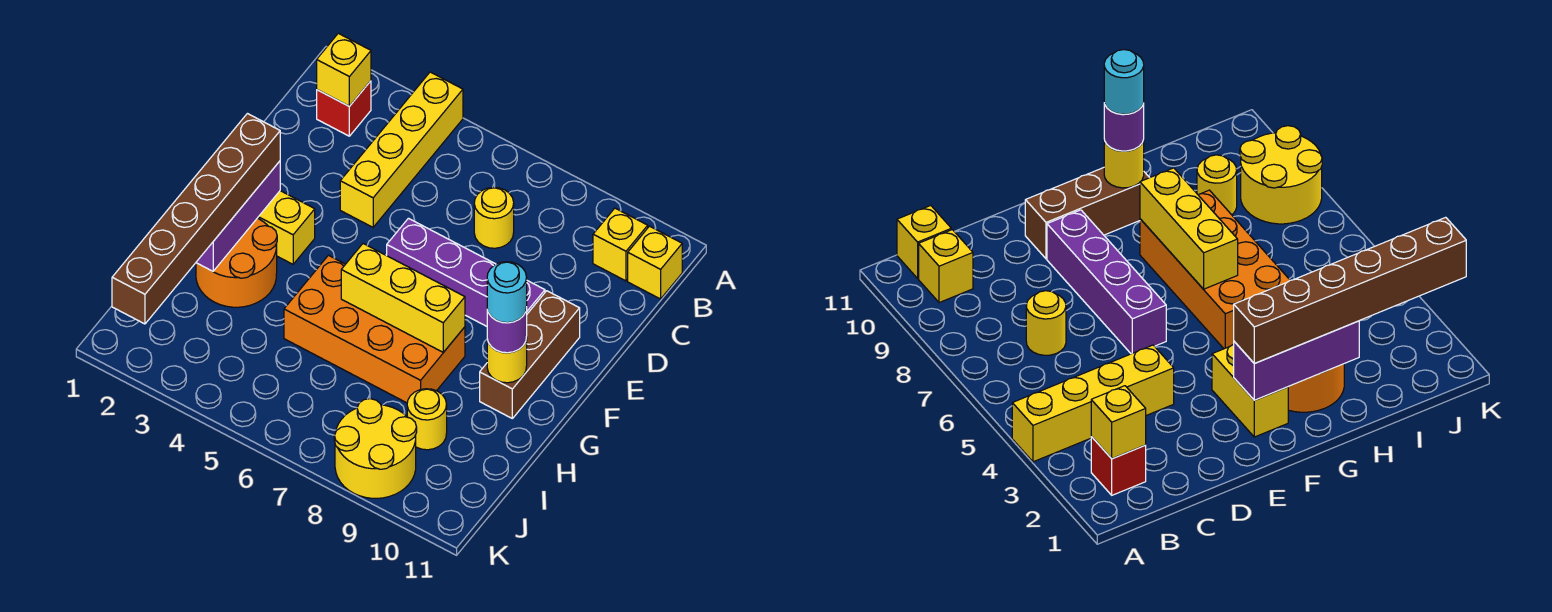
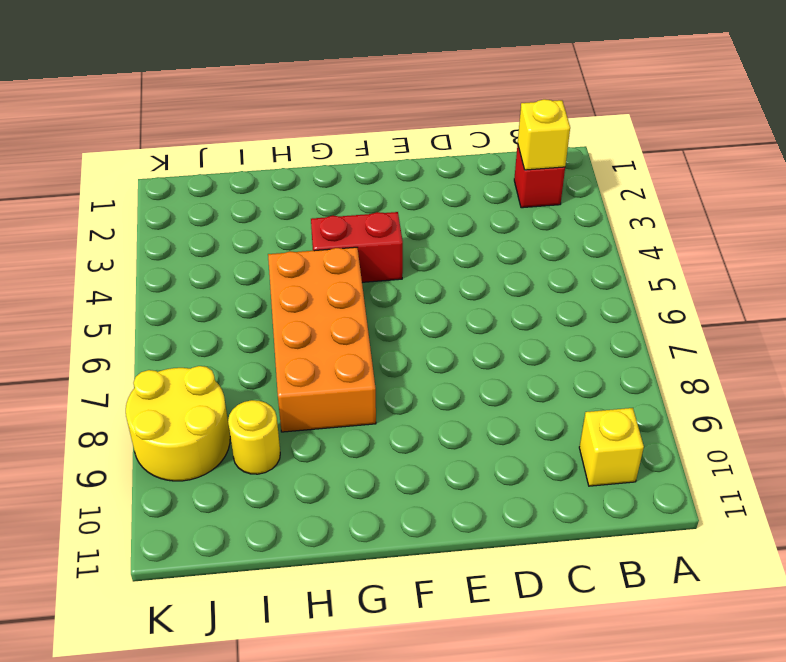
red brick F4:G4 level 1 -> none
none -> yellow brick A4:D4 level 1
none -> yellow brick B11 level 1
none -> yellow round brick C7 level 1

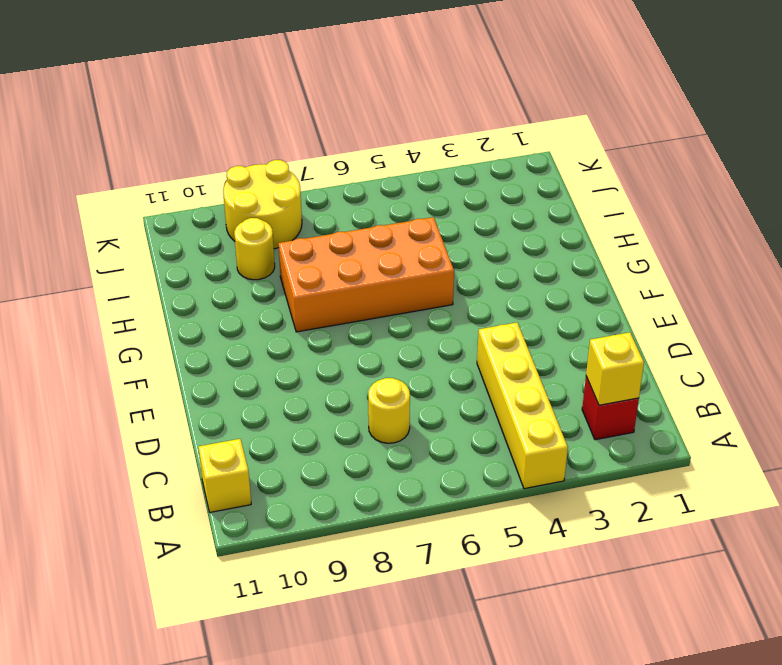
none -> yellow brick B10 level 1
none -> purple brick E6:E9 level 1
none -> brown brick E10:G10 level 1

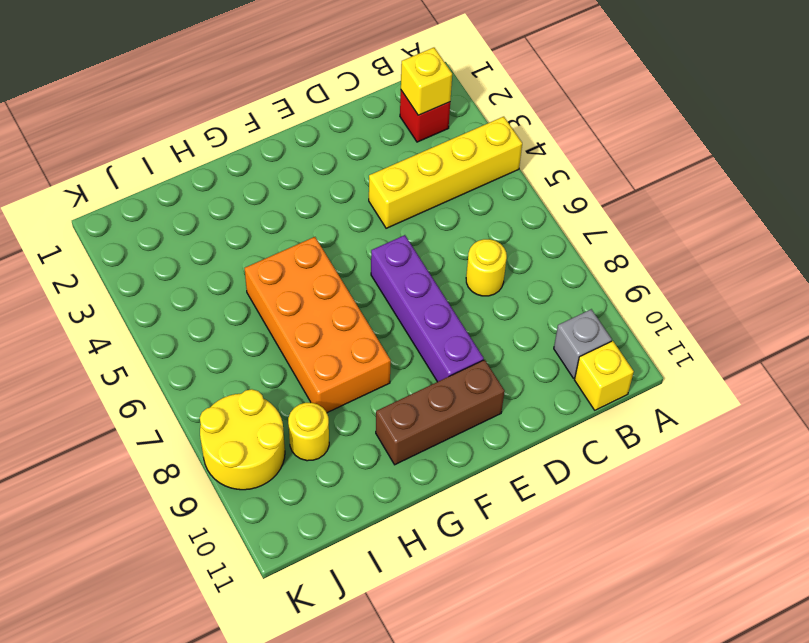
grey brick B10 level 1 -> yellow brick B10 level 1
none -> yellow brick F2:F3 level 1
none -> orange round brick G2:H3 level 1
none -> purple brick F2:H2 level 2

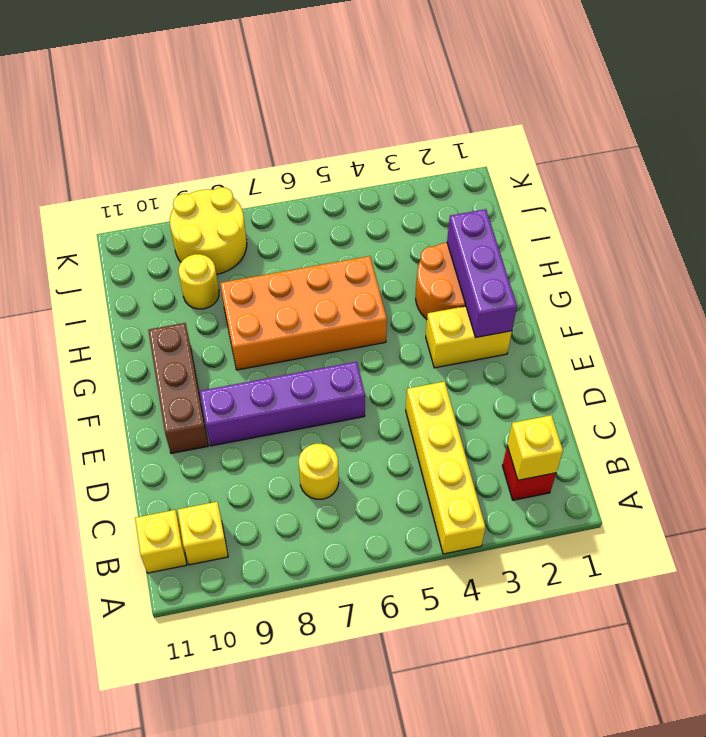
none -> yellow brick G6:G8 level 2
none -> yellow round brick G10 level 2
none -> brown brick F2:K2 level 3

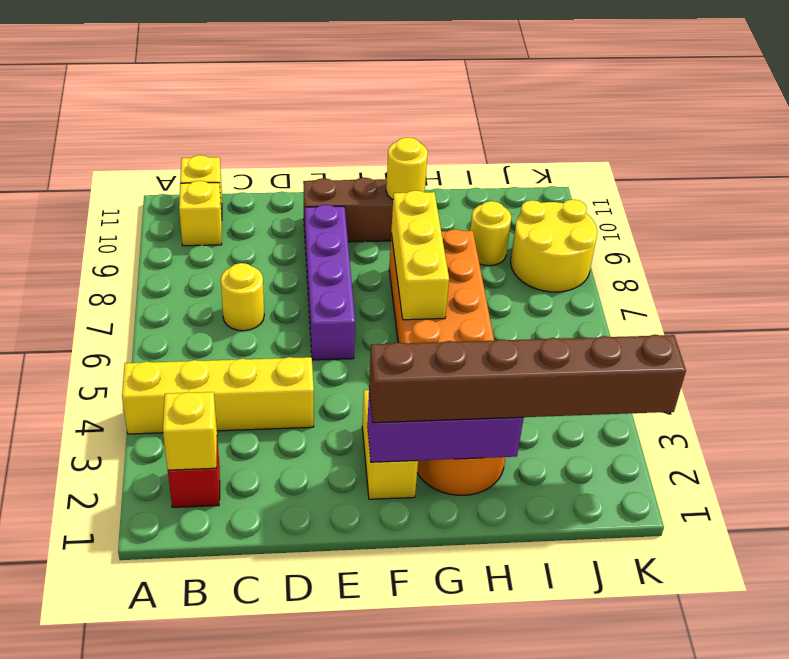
none -> purple round brick G10 level 3
none -> cyan round brick G10 level 4

